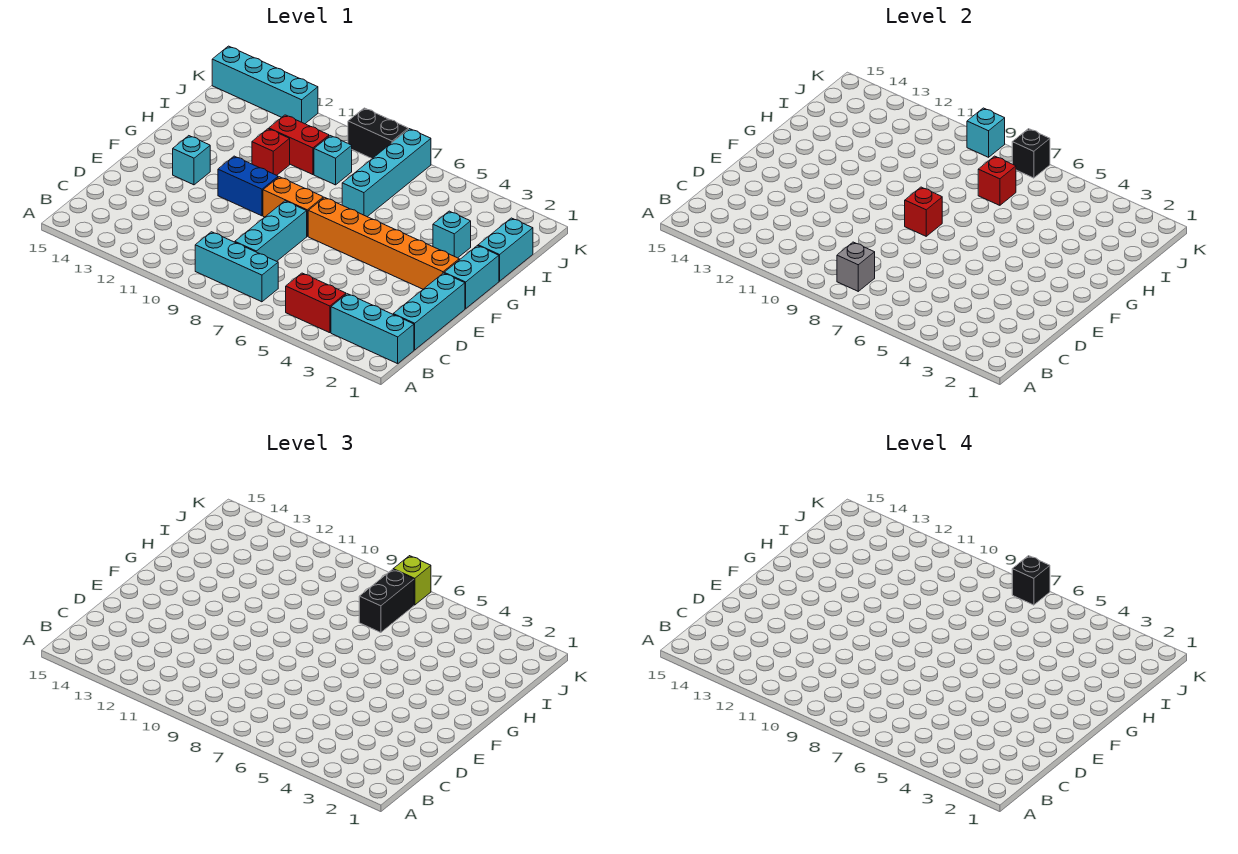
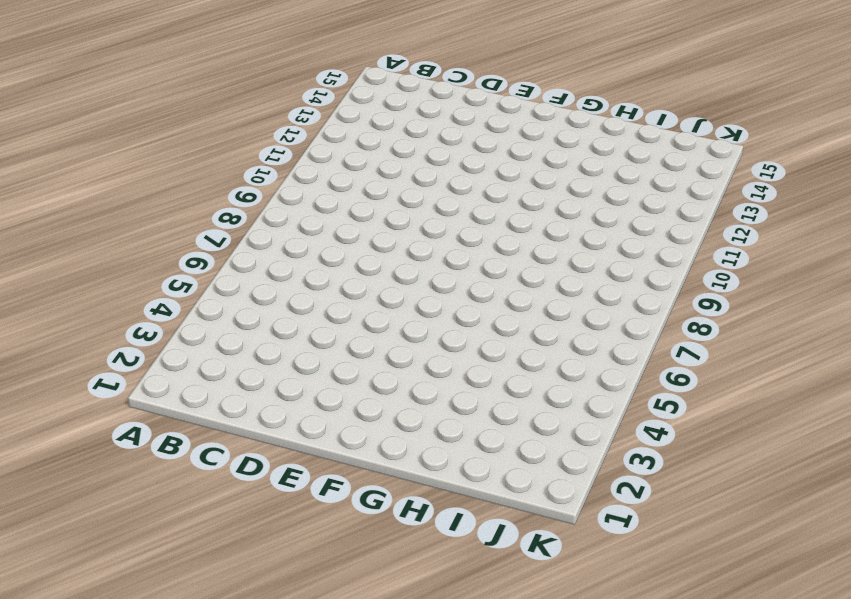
none -> cyan brick B1:B3 level 1
none -> red brick B4:B5 level 1
none -> cyan brick B7:B9 level 1

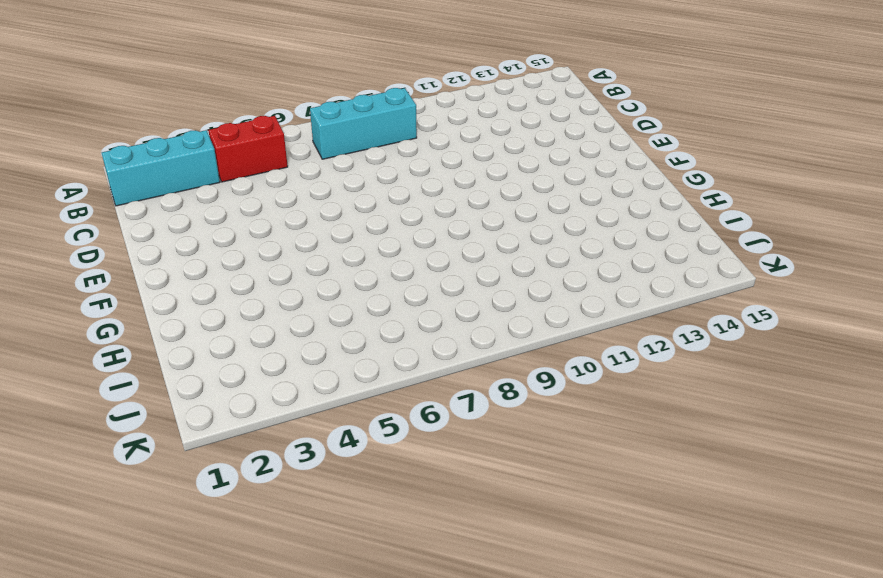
none -> cyan brick C1:E1 level 1
none -> cyan brick C8:E8 level 1
none -> cyan brick F1:G1 level 1

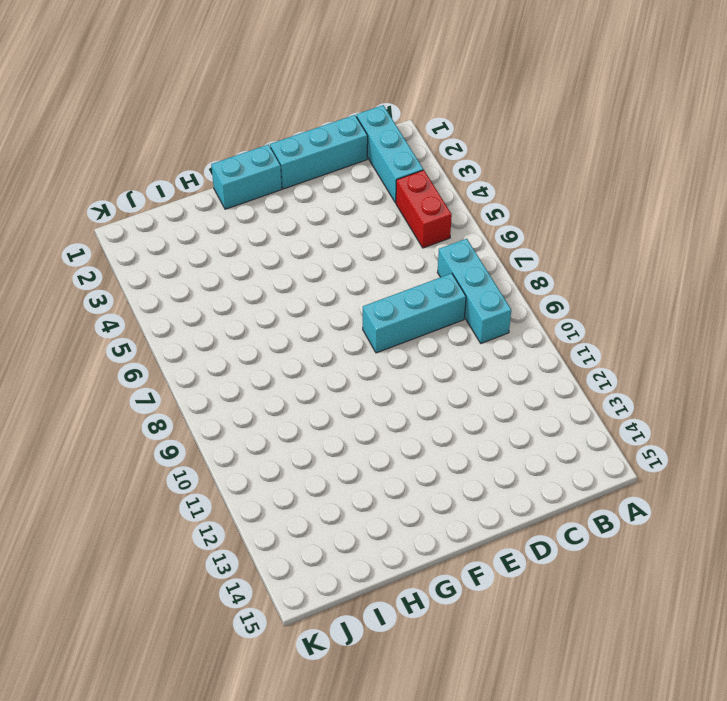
none -> orange brick F2:F7 level 1
none -> orange brick F8:F9 level 1
none -> blue brick F10:F11 level 1

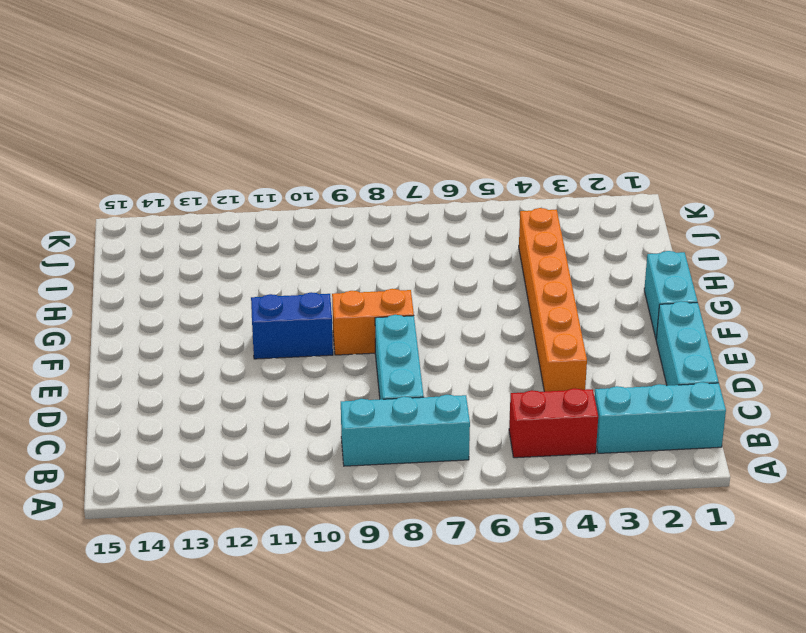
orange brick D4:I4 level 1 -> orange brick F2:F7 level 1
none -> cyan brick F13 level 1
none -> cyan brick H1:I1 level 1
none -> cyan brick H3 level 1

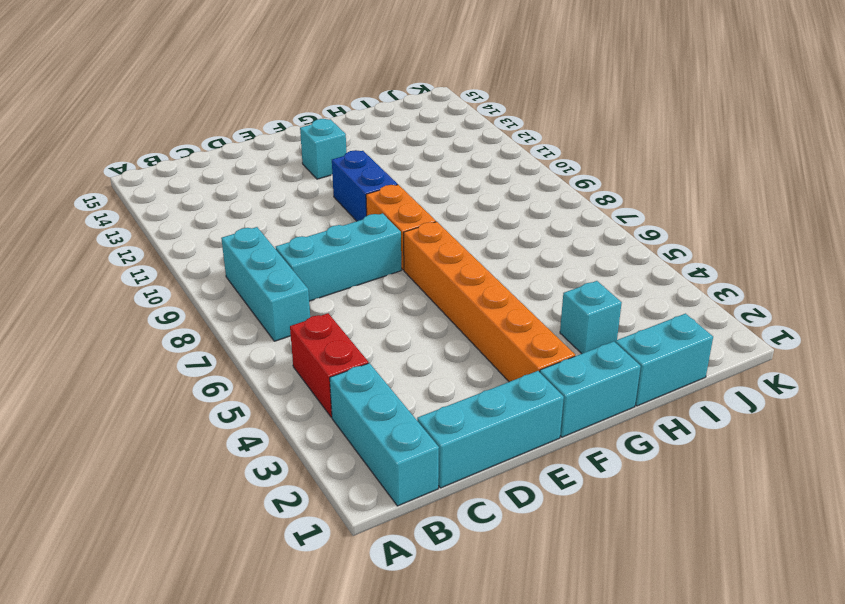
none -> cyan brick H7:K7 level 1
none -> red brick H11 level 1
none -> cyan brick I9 level 1

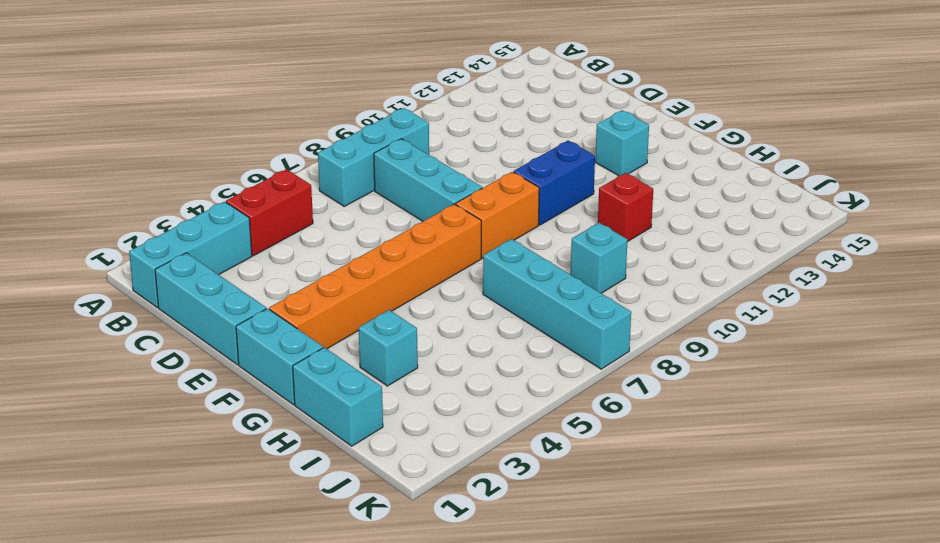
none -> red brick I10:I11 level 1
none -> black brick K8:K9 level 1
none -> cyan brick K12:K15 level 1

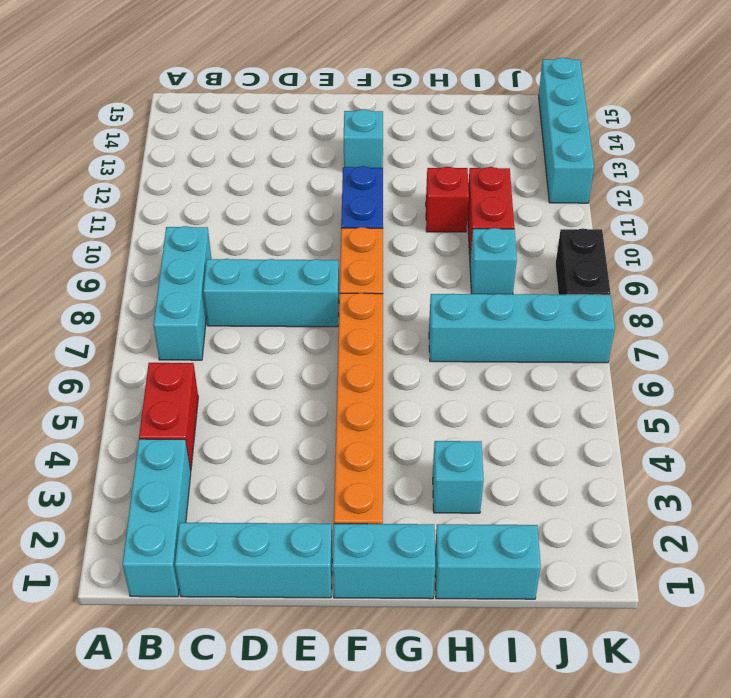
none -> grey brick B8 level 2
none -> red brick F8 level 2
none -> red brick I7 level 2

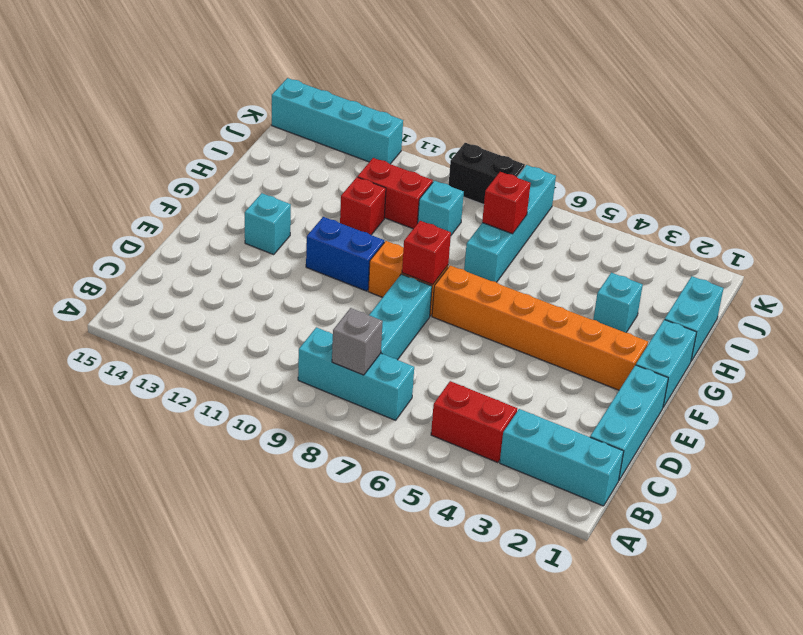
none -> black brick K7 level 2
none -> cyan brick K9 level 2
none -> black brick I7:J7 level 3

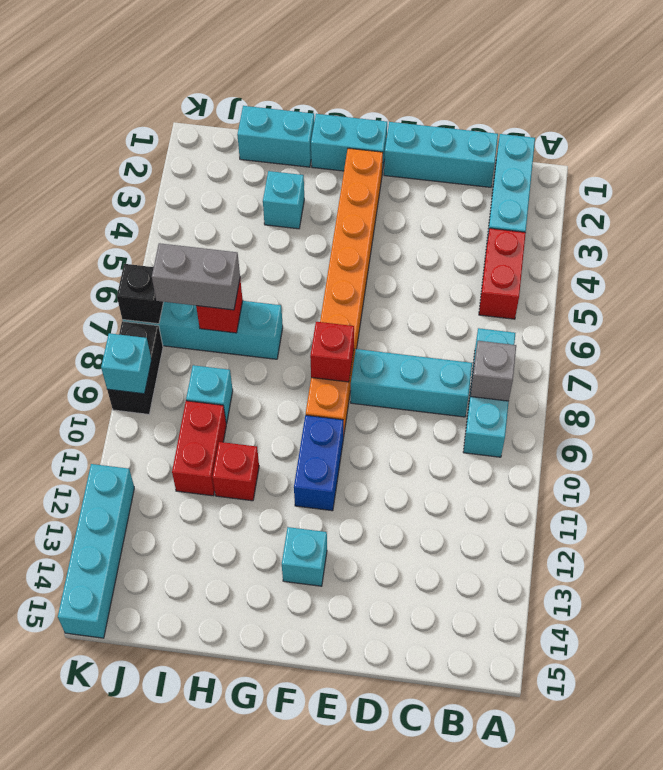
grey brick I7:J7 level 3 -> black brick I7:J7 level 3
none -> lime brick K7 level 3
none -> black brick K7 level 4

